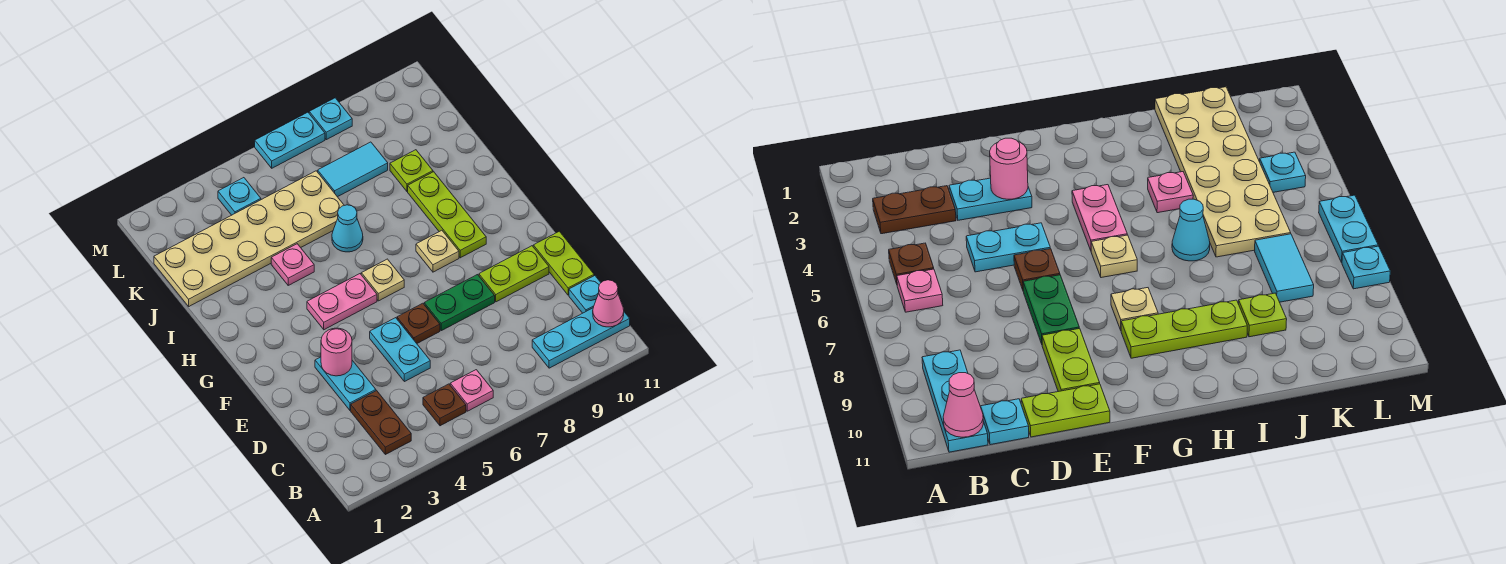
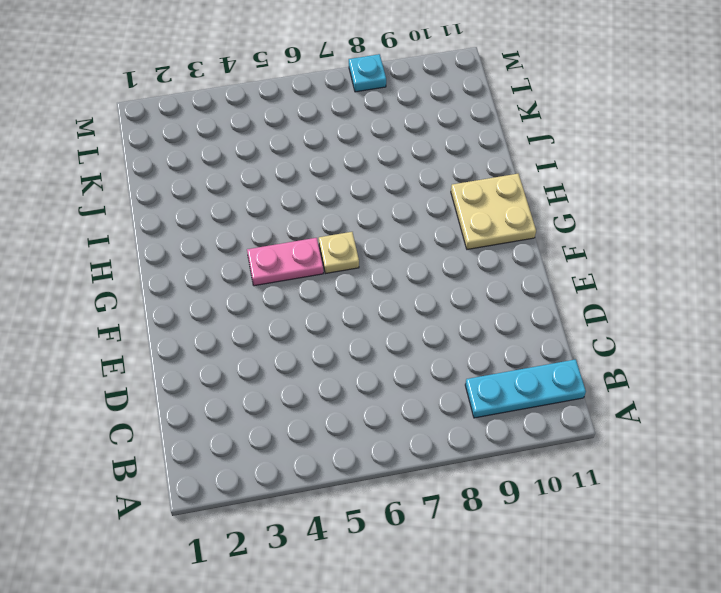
tan plate G10:H11 level 1 -> none
none -> brown plate B3:C3 level 1
none -> brown plate B5 level 1
none -> pink plate B6 level 1

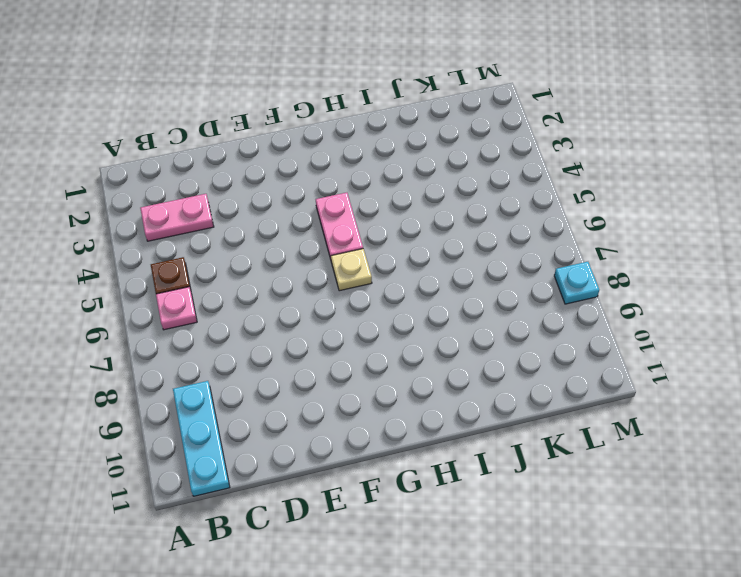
pink plate B3:C3 level 1 -> brown plate B3:C3 level 1
none -> cyan plate C11 level 1
none -> cyan plate D3:E3 level 1
none -> cyan plate D5:E5 level 1

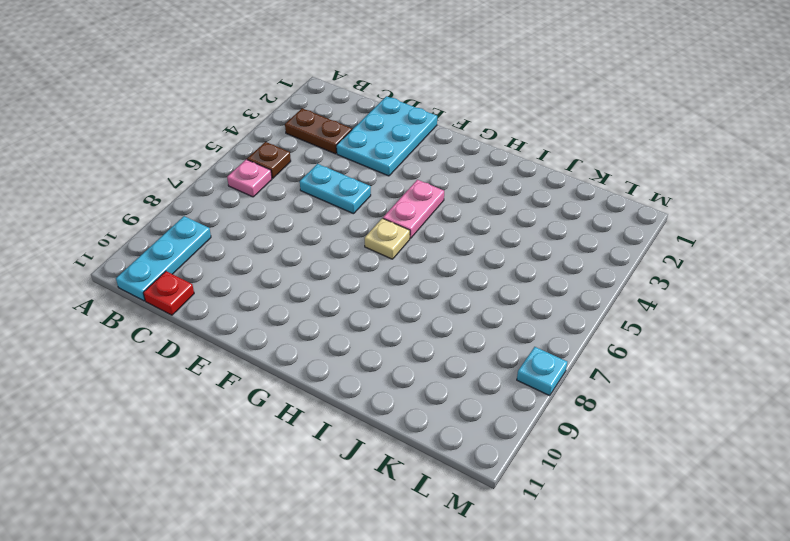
red plate C11 level 1 -> cyan plate C11 level 1
cyan plate D1:E3 level 1 -> cyan plate D3:E3 level 1
none -> lime plate D11:E11 level 1
none -> brown plate E6 level 1
none -> green plate E7:E8 level 1

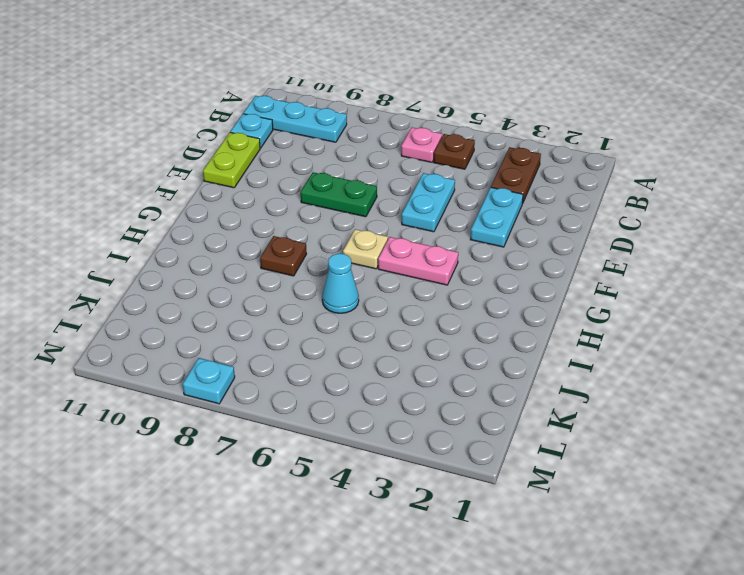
brown plate H8 level 1 -> brown plate E6 level 1
none -> lime plate E9:E10 level 1
none -> tan plate G8 level 1
none -> lime plate G9:I9 level 1

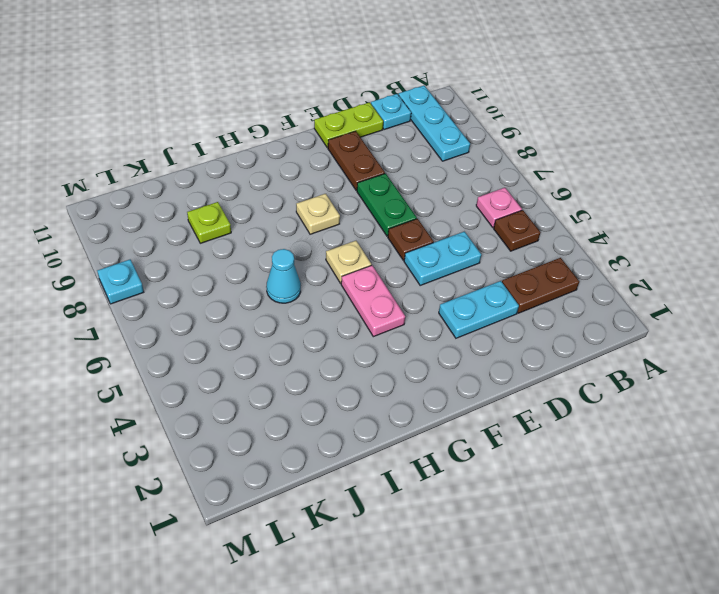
brown plate E9:E10 level 1 -> lime plate E9:E10 level 1
none -> lime plate G9:I9 level 1
none -> pink plate I4 level 1
none -> tan plate J1:K6 level 1

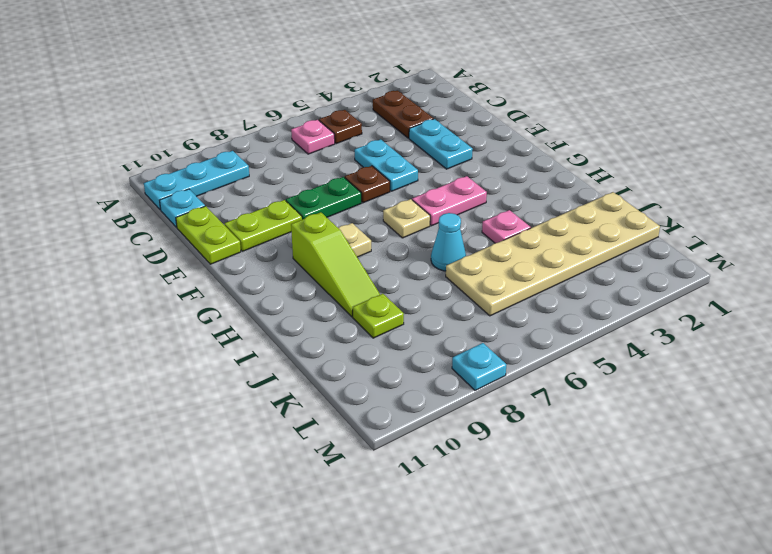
lime slope G9:I9 level 1 top G -> lime plate G9:I9 level 1
none -> cyan tile K7:K8 level 1
none -> cyan plate L4 level 1
none -> cyan plate M6:M7 level 1

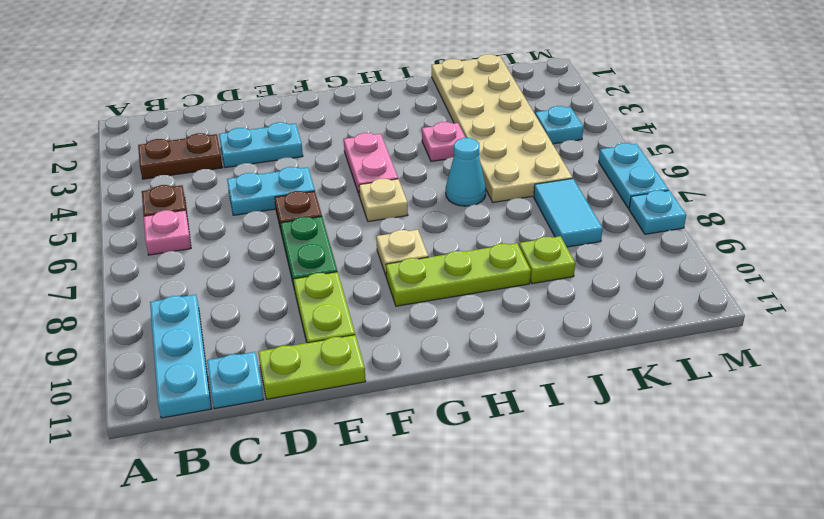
none -> pink cone B11 level 2
none -> pink round brick E3 level 2

